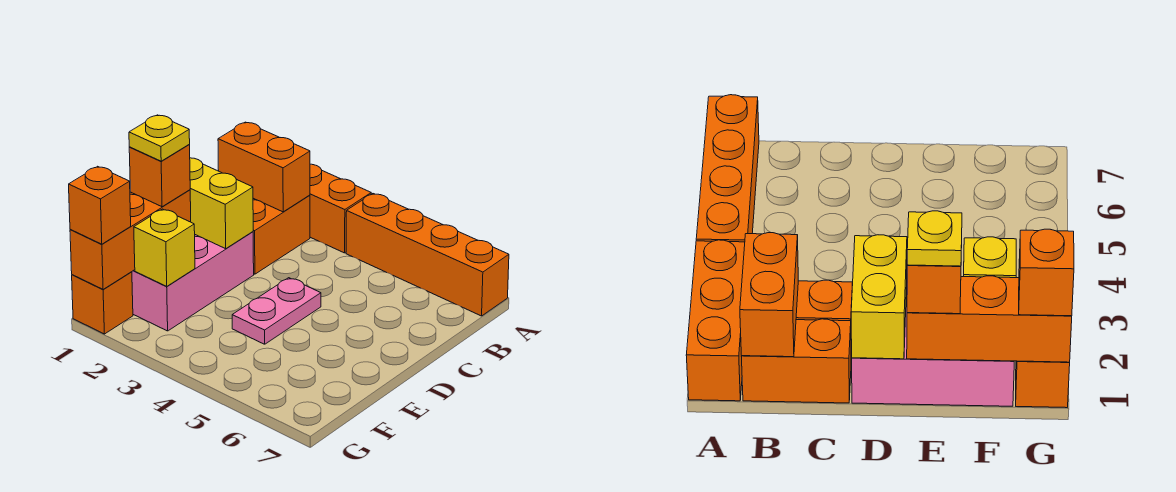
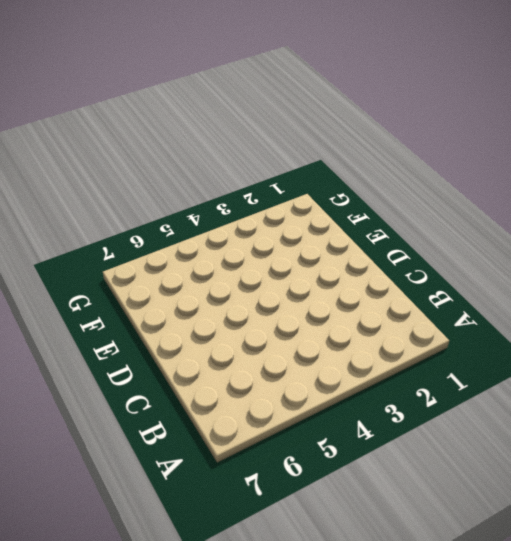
none -> orange brick A1:A3 level 1
none -> orange brick A4:A7 level 1
none -> orange brick B1:C1 level 1

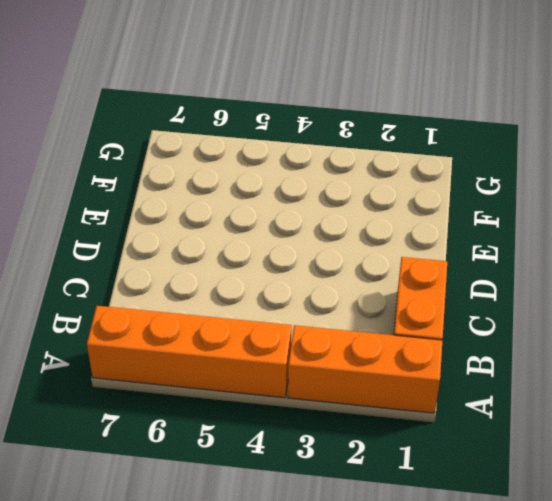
none -> orange brick B2:C2 level 1
none -> pink brick D1:F2 level 1
none -> pink plate D4:E4 level 1

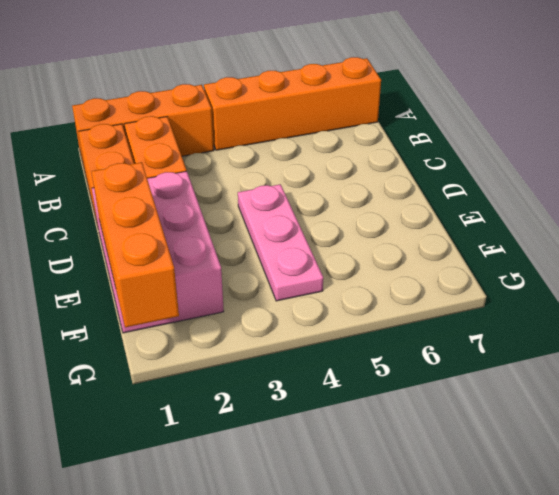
pink plate D4:F4 level 1 -> pink plate D4:E4 level 1
none -> orange brick G1 level 1
none -> orange brick B1:B2 level 2
none -> yellow brick D1:D2 level 2

